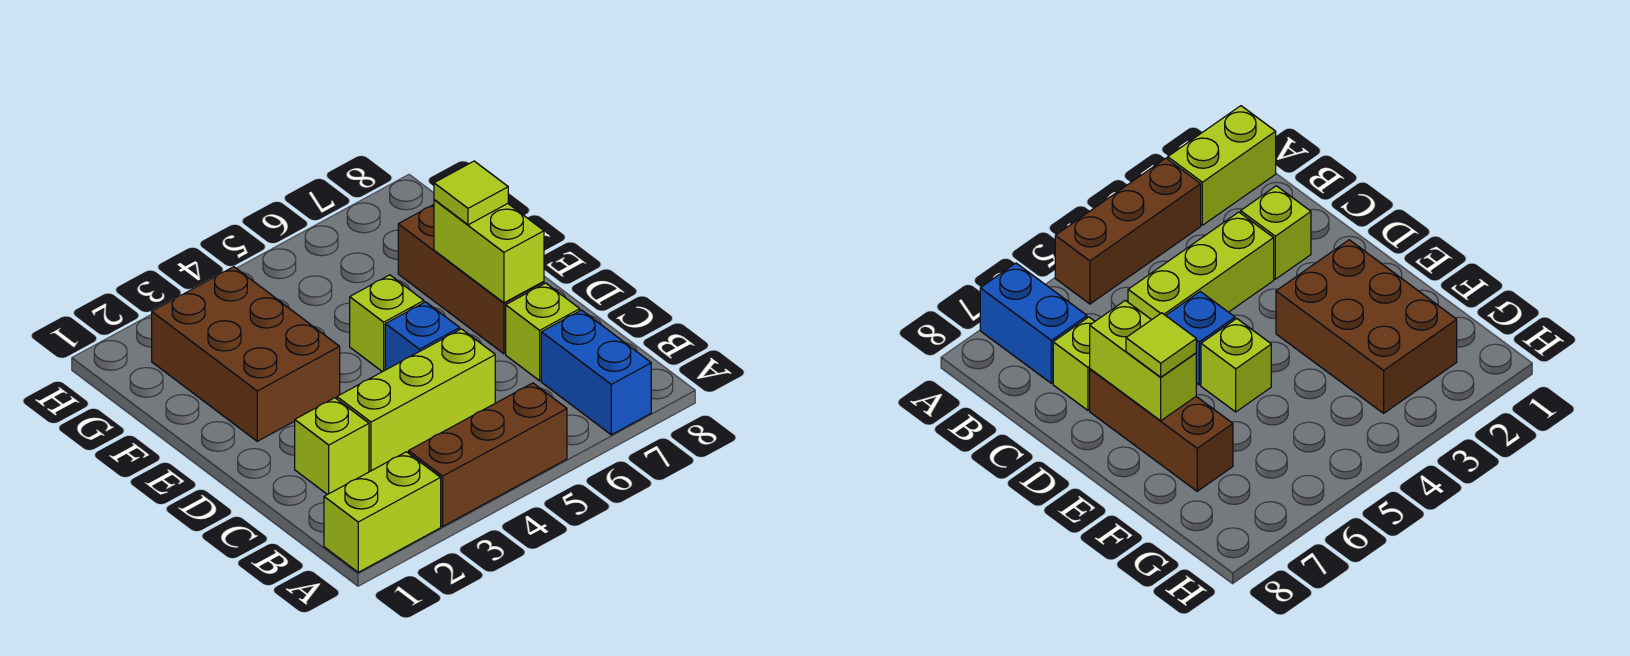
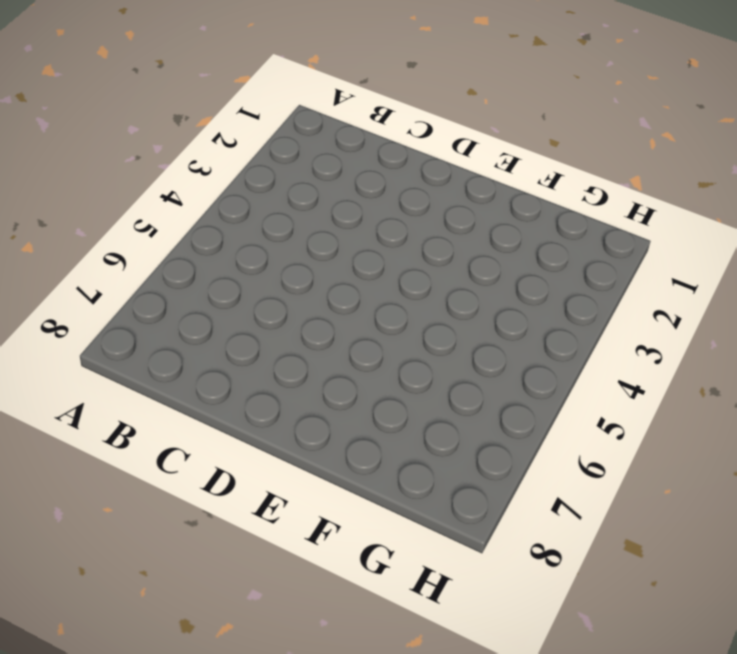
none -> lime brick A1:A2 level 1
none -> brown brick A3:A5 level 1
none -> blue brick A7:B7 level 1

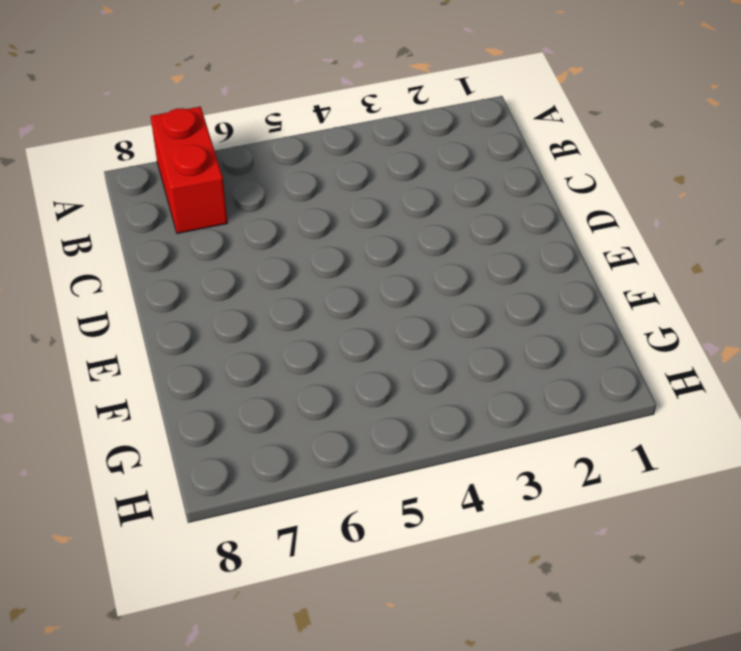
red brick A7:B7 level 1 -> blue brick A7:B7 level 1
none -> lime brick A1:A2 level 1
none -> brown brick A3:A5 level 1
none -> lime brick C2 level 1

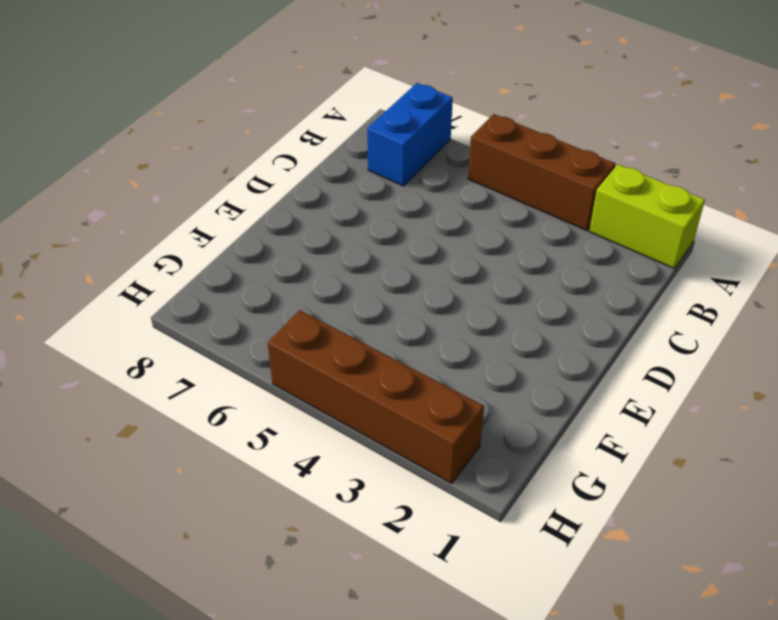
brown brick H2:H5 level 1 -> none
none -> lime brick C2 level 1
none -> lime brick C3:C5 level 1
none -> lime brick C7 level 1

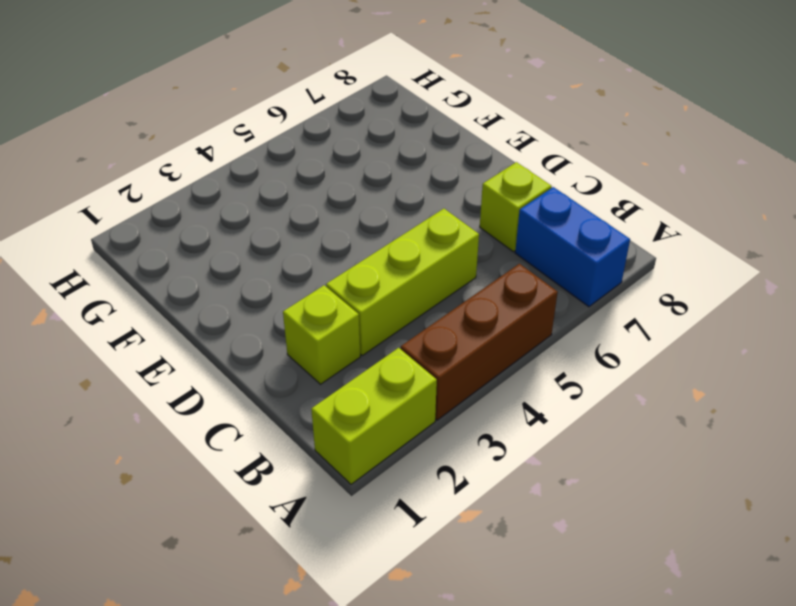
none -> blue brick D5 level 1
none -> brown brick D7:F7 level 1
none -> brown brick E2:G3 level 1

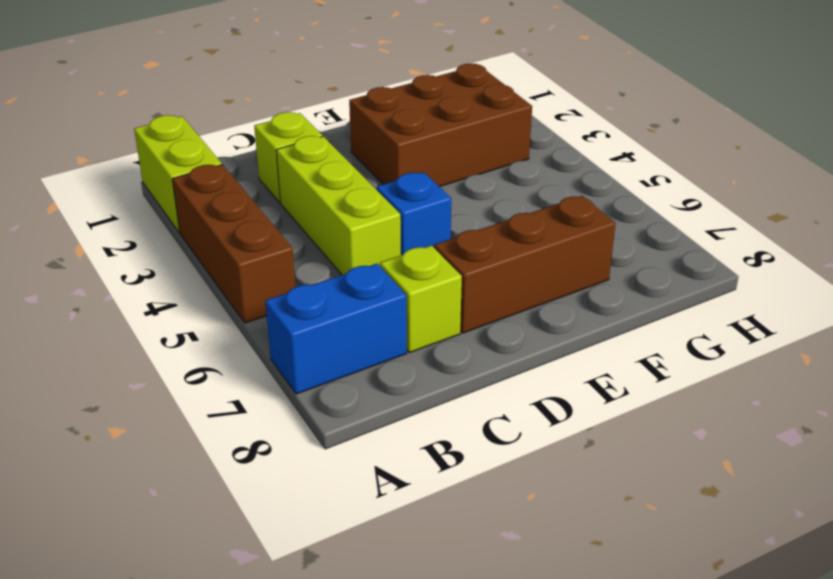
none -> lime brick E5 level 1
none -> lime brick D7:E7 level 2
none -> lime tile E7 level 3

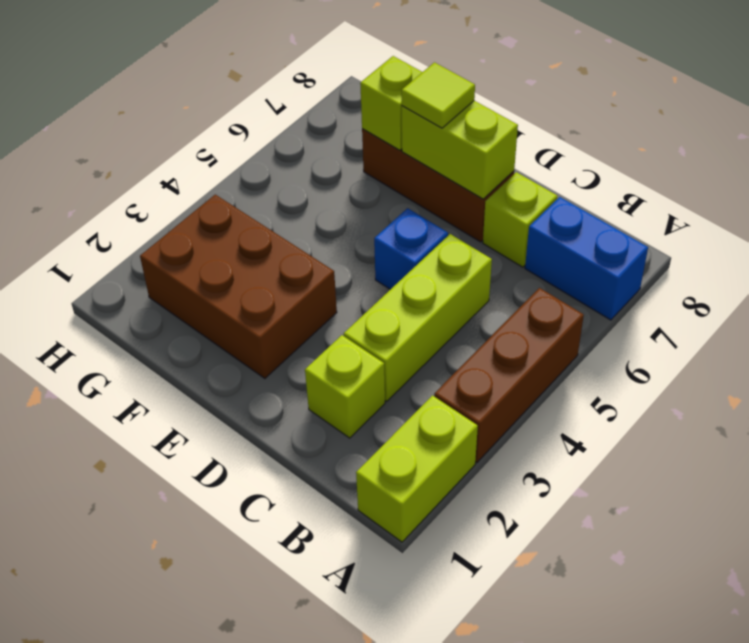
lime brick F7 level 2 -> lime brick E5 level 1

